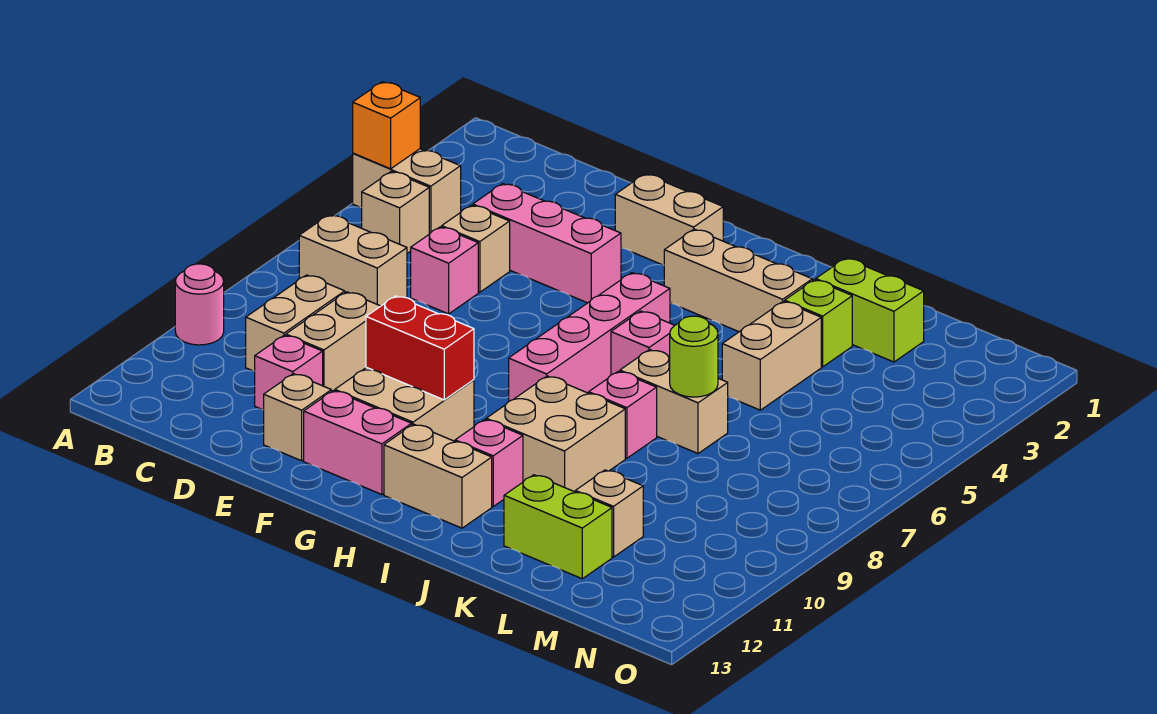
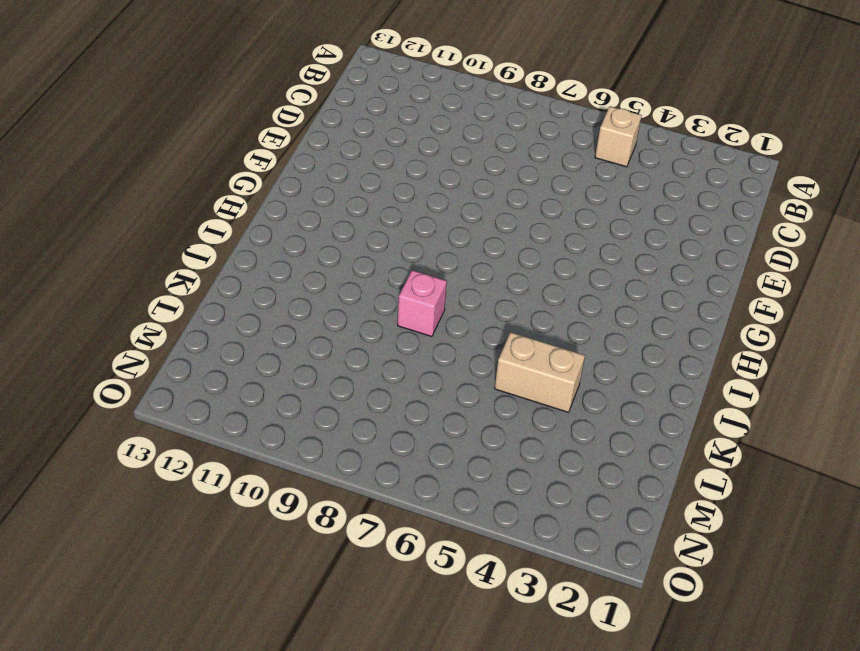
none -> tan brick A4:B4 level 1
none -> pink round brick A10 level 1
none -> tan brick B7:C7 level 1
none -> tan brick C9:C10 level 1

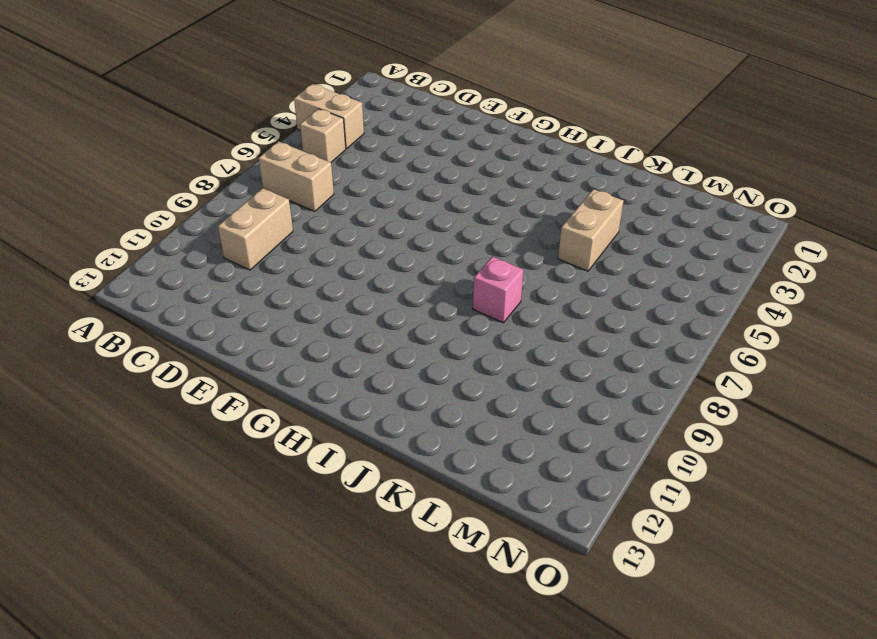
none -> pink round brick A10 level 1
none -> pink brick D4:F4 level 1
none -> tan brick D5 level 1
none -> pink brick D6 level 1

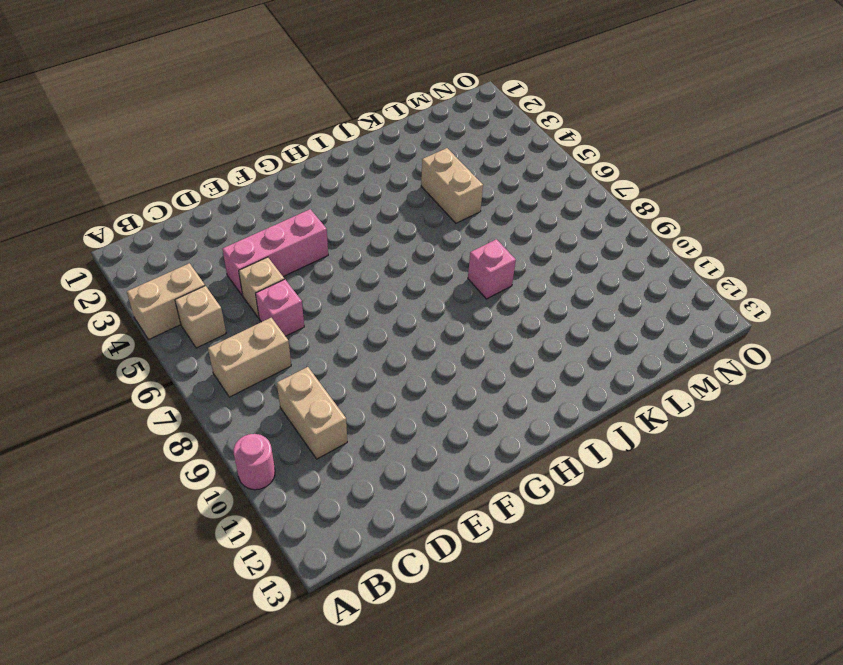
none -> tan brick D9:D10 level 1
none -> pink brick D11 level 1
none -> tan brick E12 level 1
none -> tan brick F2:G2 level 1

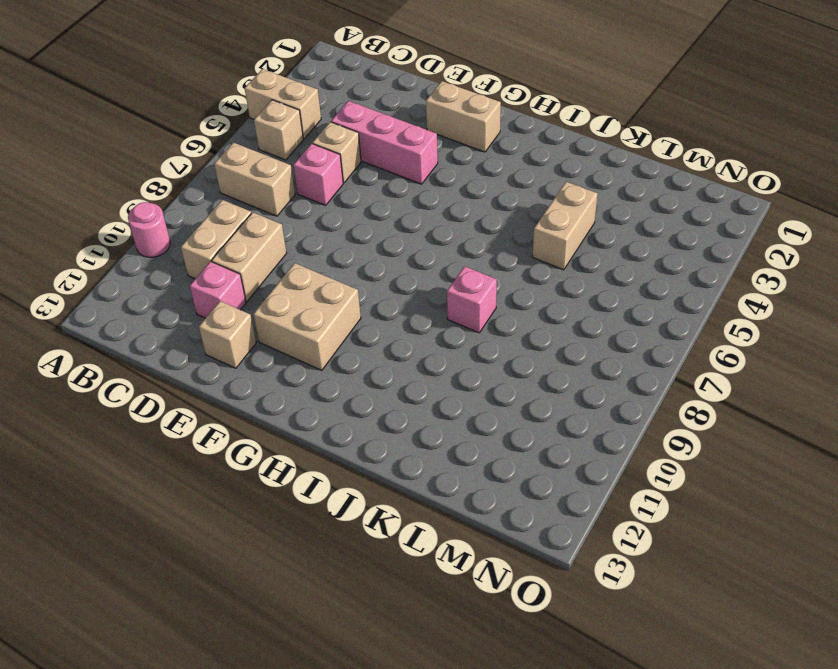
none -> pink brick F12:G12 level 1
none -> tan brick H3:J3 level 1
none -> pink brick H5:H8 level 1
none -> tan brick H12:I12 level 1

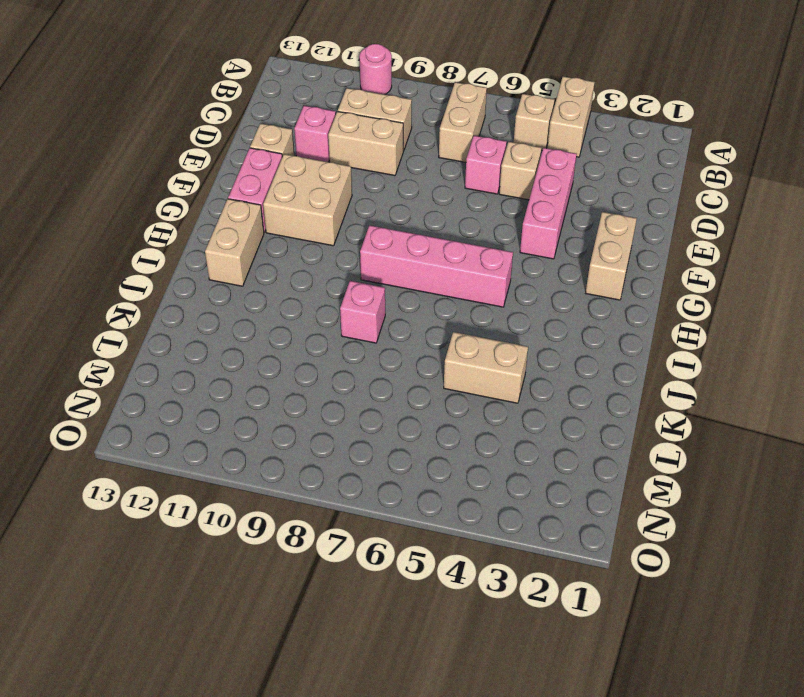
none -> tan brick H3:J3 level 1
none -> pink brick I6 level 1
none -> tan brick I9:J10 level 1
none -> pink brick I11 level 1

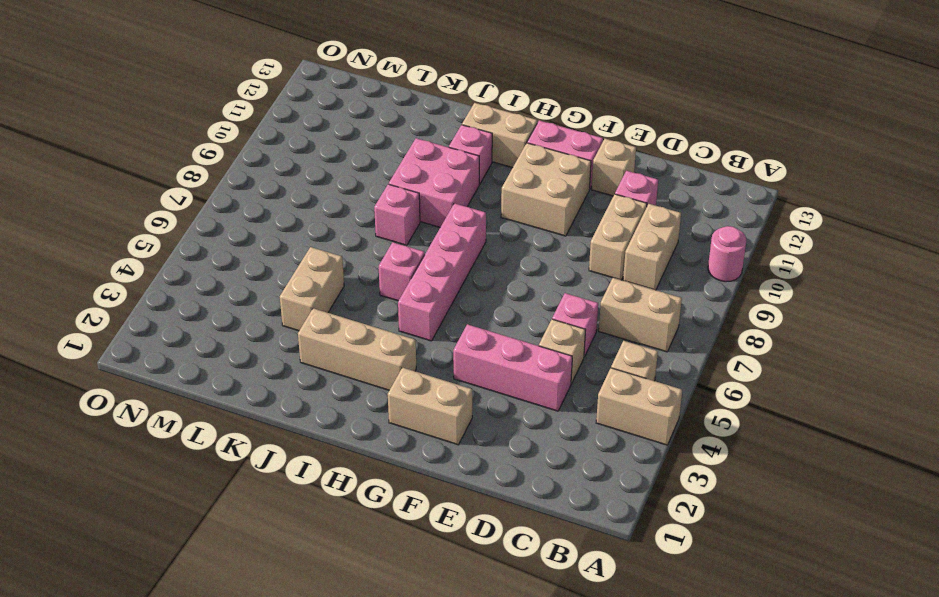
pink brick I9:J10 level 1 -> tan brick I9:J10 level 1
none -> tan brick J7:K7 level 1
none -> lime brick K2:L2 level 1
none -> lime brick K3 level 1
none -> lime brick K12:L12 level 1

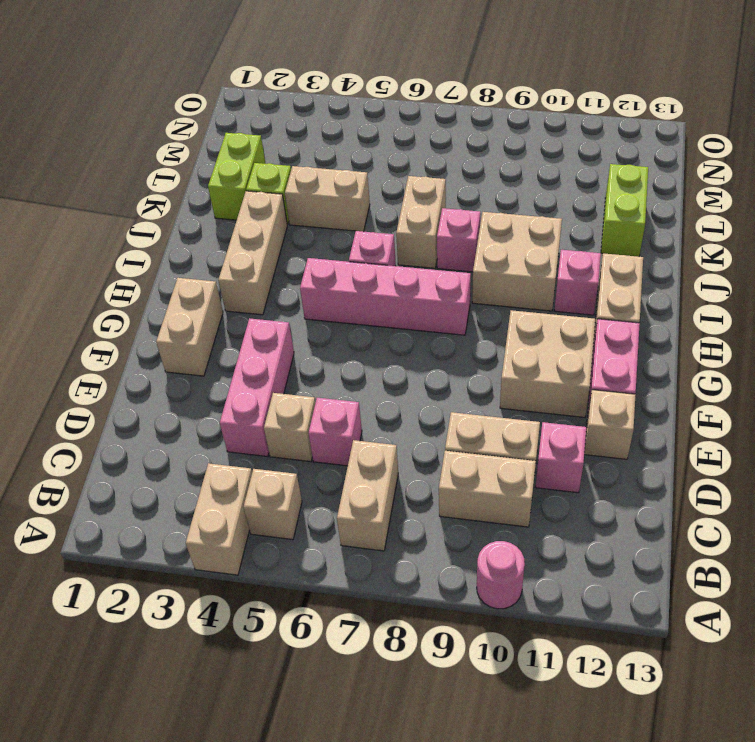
none -> tan brick L11 level 1
none -> orange brick A4 level 2
none -> red brick F10:G10 level 2
none -> lime round brick K7 level 2

